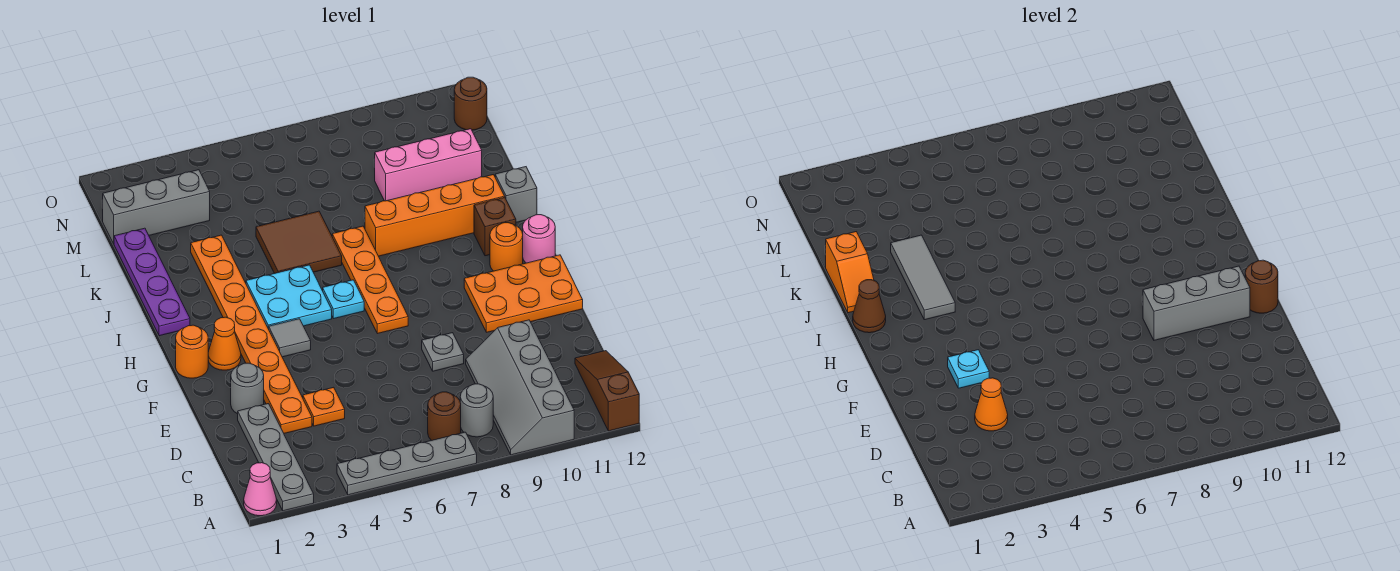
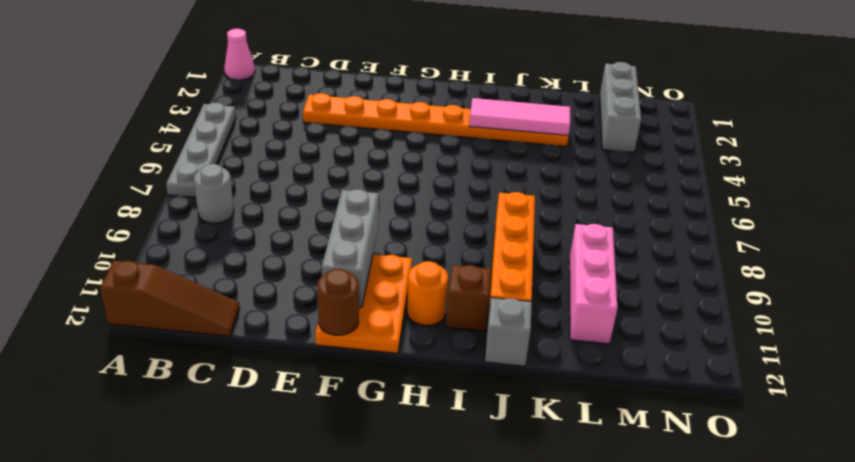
pink tile I3:K3 level 2 -> grey tile I3:K3 level 2
none -> grey plate A2:D2 level 1
none -> grey slope A9:D10 level 1 top 10
none -> brown round brick B7 level 1
none -> orange plate D4 level 1

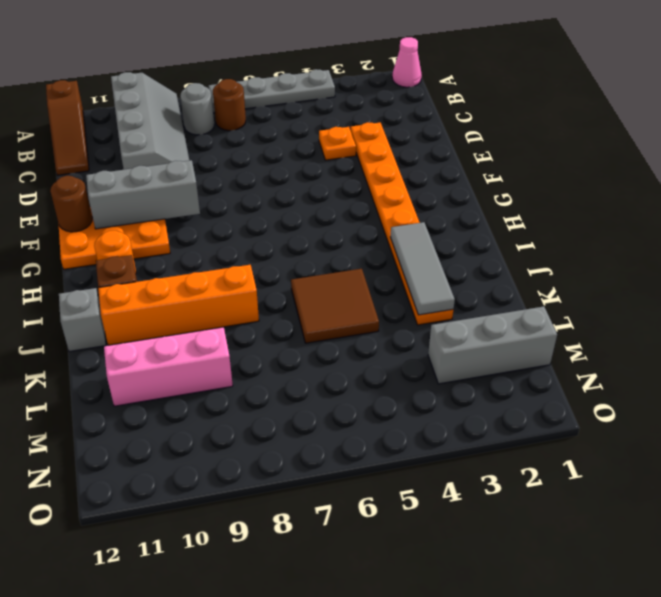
none -> grey plate A2:D2 level 1
none -> grey round brick E2 level 1
none -> grey plate E8 level 1
none -> orange round brick G1 level 1

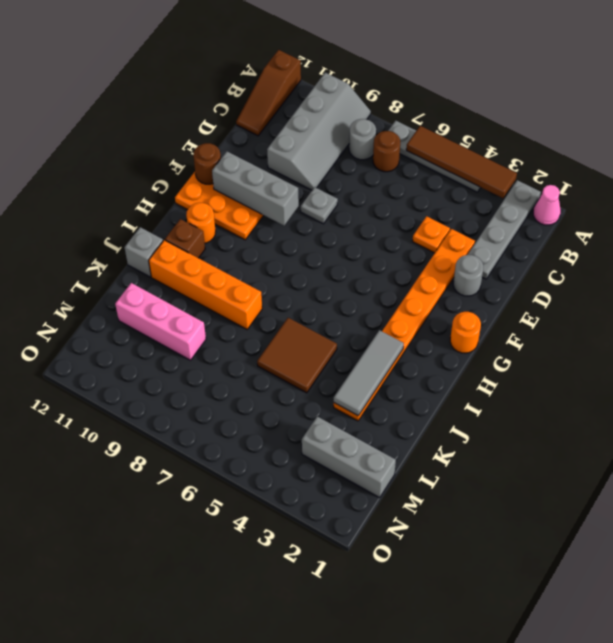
brown tile A3:A6 level 2 -> none
none -> orange cone G2 level 1
none -> grey tile G4 level 1
none -> orange plate G7:J7 level 1
none -> cyan plate H4:I5 level 1

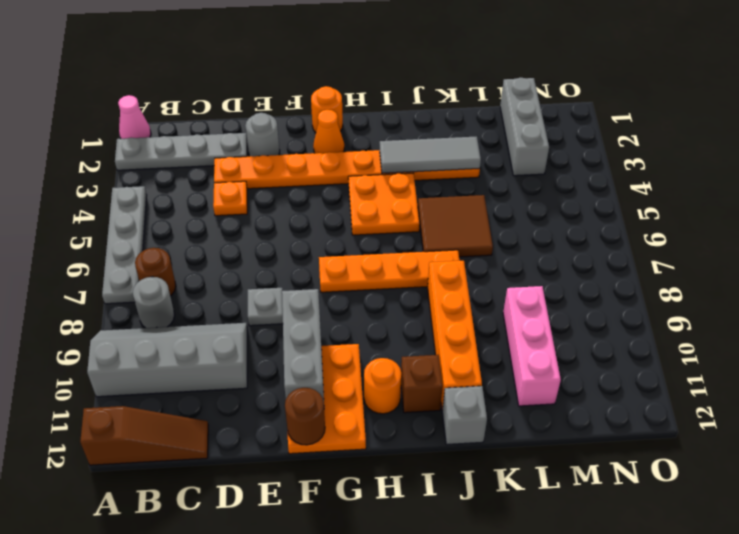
orange plate H4:I5 level 1 -> cyan plate H4:I5 level 1
none -> grey tile G4 level 1
none -> cyan plate H6 level 1
none -> pink round brick H12 level 1
none -> purple plate I1:L1 level 1

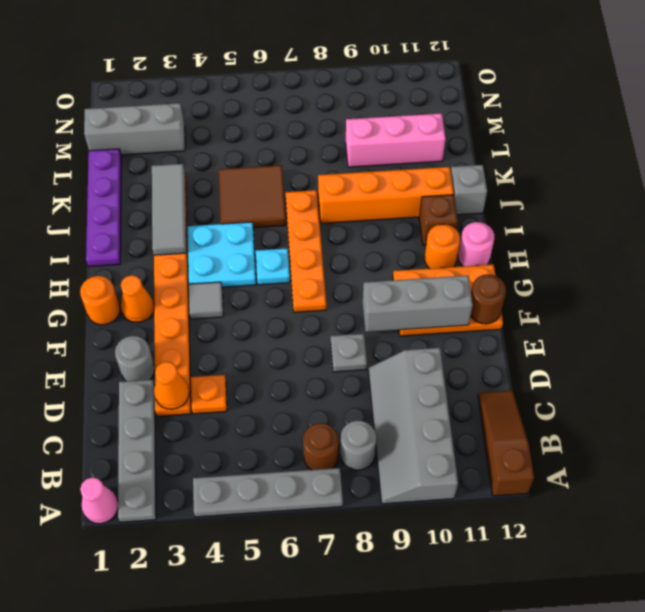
none -> brown round brick N12 level 1
none -> cyan plate F3 level 2
none -> brown cone I1 level 2
none -> orange slope J1:K1 level 2 top K

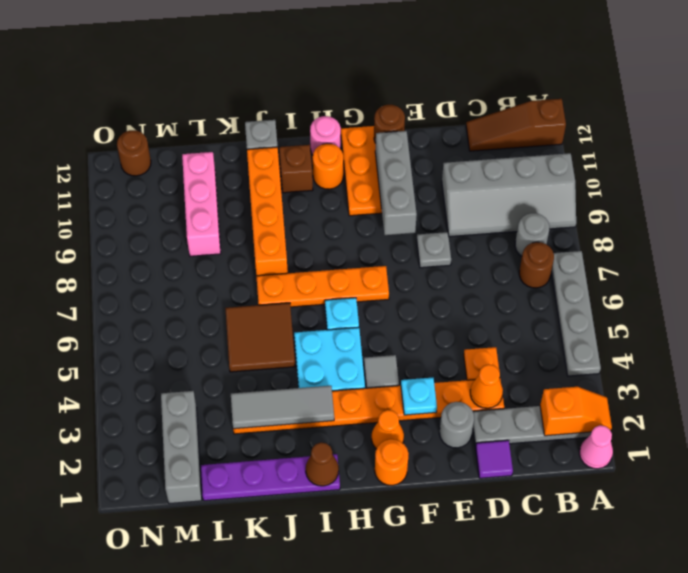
orange slope A2:B2 level 2 top B -> orange slope J1:K1 level 2 top K
purple tile D1 level 1 -> none

